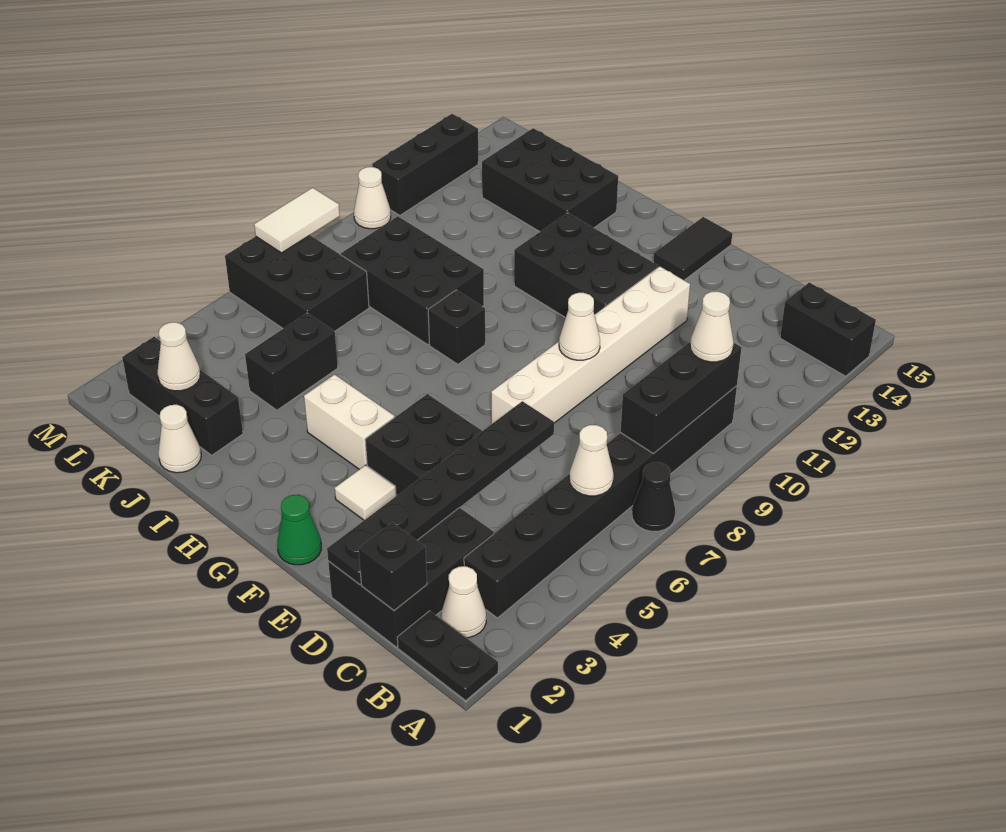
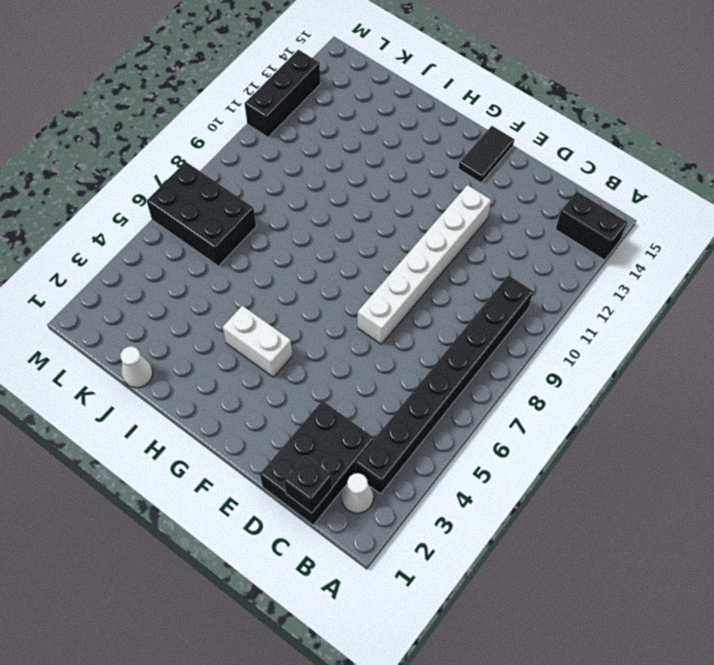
none -> black plate A1:B1 level 1
none -> black cone A7 level 1
none -> black brick E4:F5 level 1
none -> green cone F1 level 1

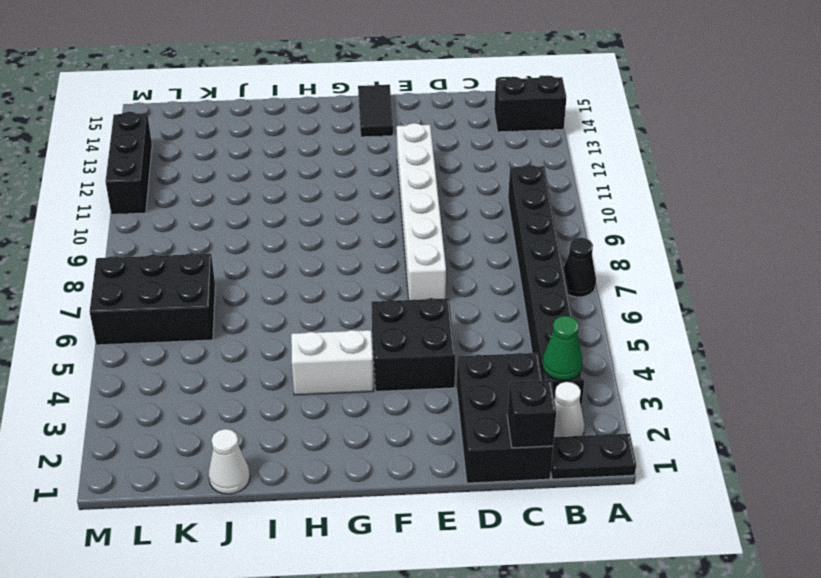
green cone B3 level 2 -> green cone F1 level 1
none -> white tile F3 level 1
none -> black brick F11:H12 level 1
none -> black brick H8 level 1
none -> black brick I8:K9 level 1

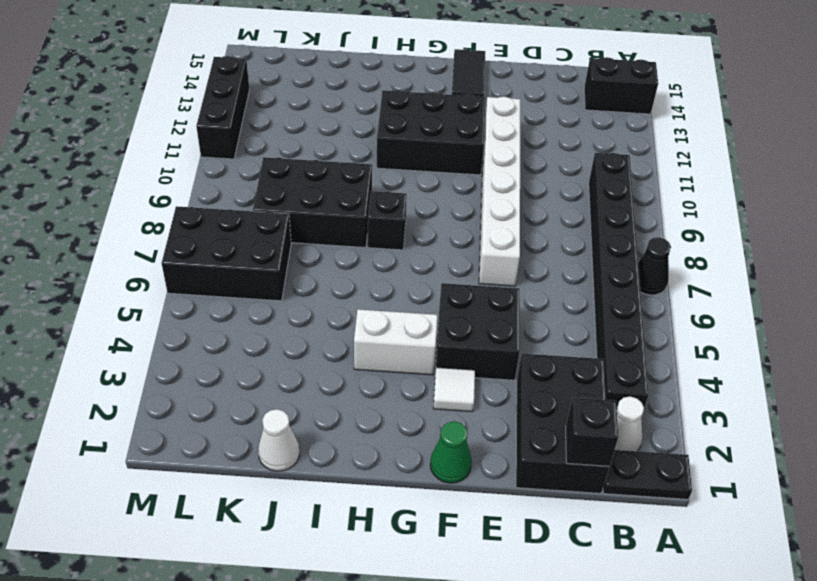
none -> black brick I13:K14 level 1
none -> black brick J2:L2 level 1
none -> black brick J4:J5 level 1
none -> white cone M10 level 1

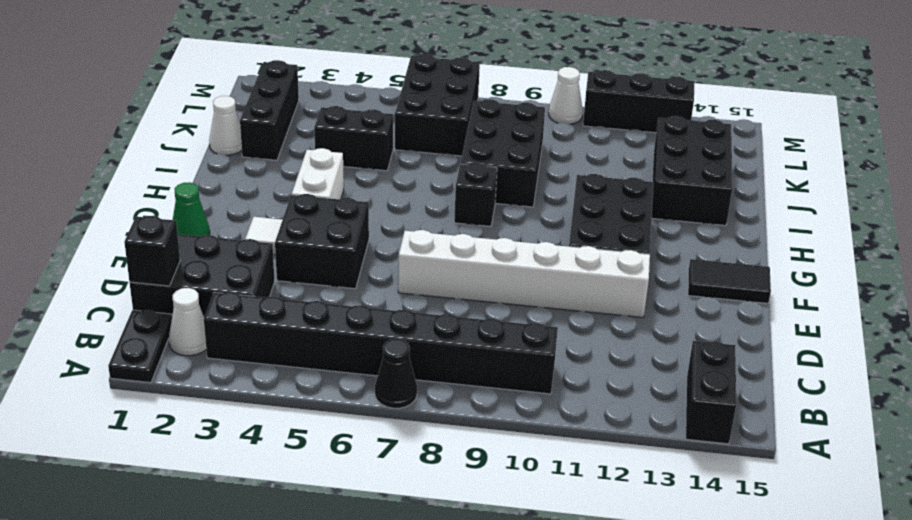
none -> white cone B6 level 2
none -> black brick B8:B10 level 2
none -> black plate D1:D6 level 2
none -> white cone E9 level 2

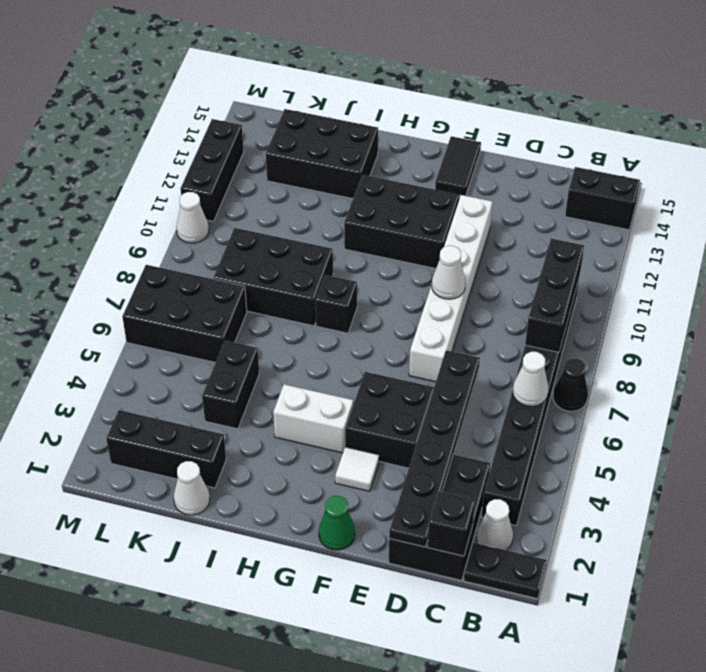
none -> white cone K2 level 2
none -> white tile M7:M8 level 2
none -> white cone B10 level 3

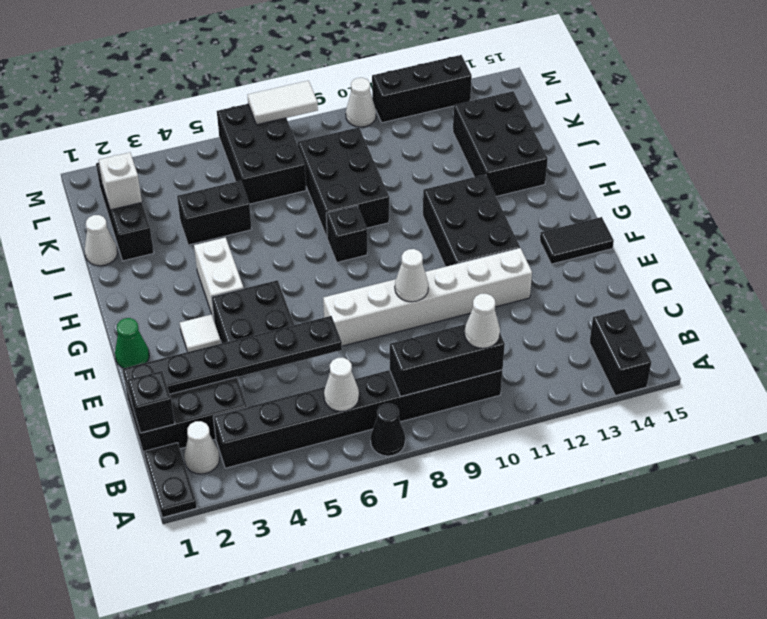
white brick K2 level 2 -> white cone K2 level 2

